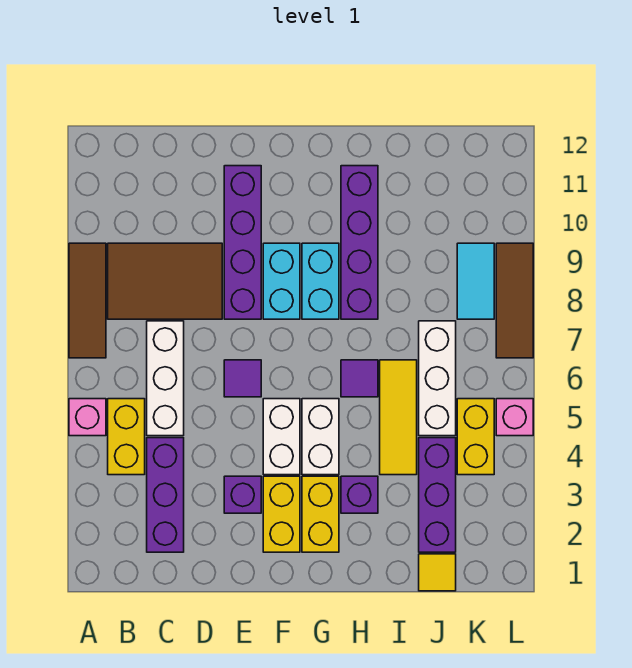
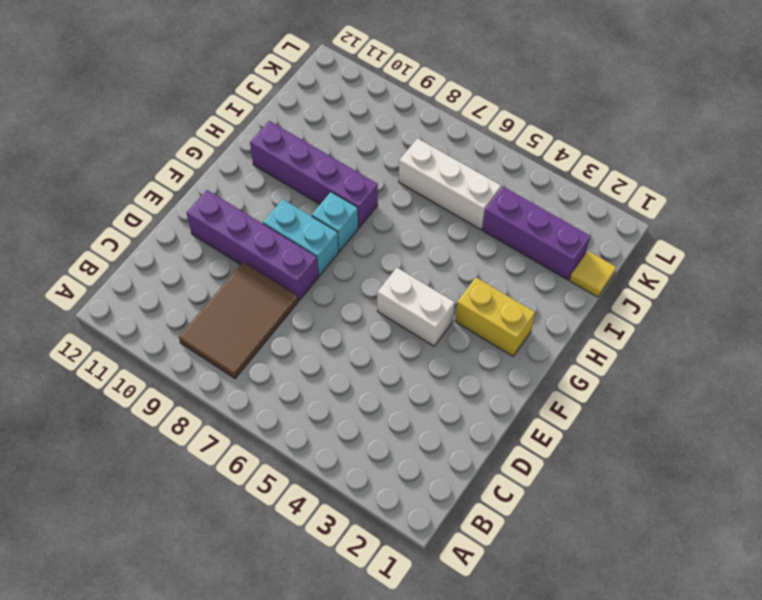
cyan brick G8 level 1 -> cyan brick G8:G9 level 1
none -> pink brick A5 level 1
none -> brown tile A7:A9 level 1
none -> yellow brick B4:B5 level 1

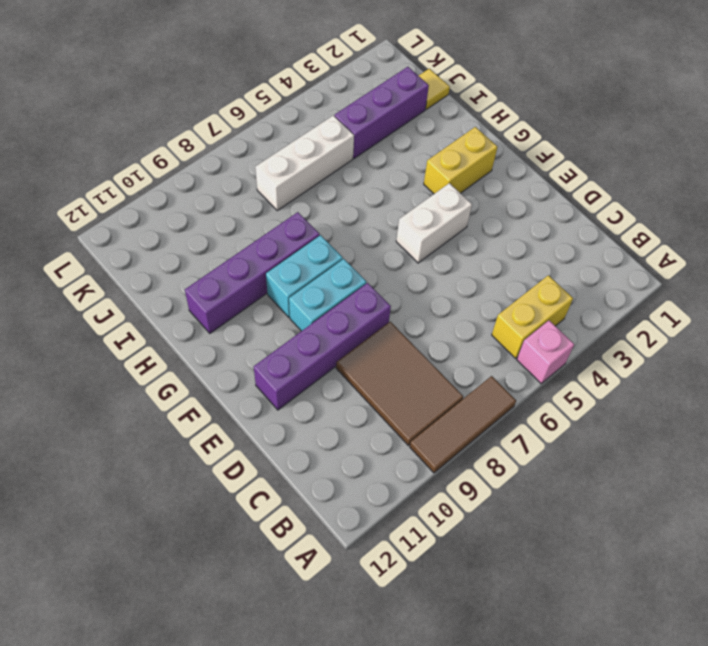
none -> purple brick C2:C4 level 1
none -> white brick C5:C7 level 1
none -> purple brick E3 level 1

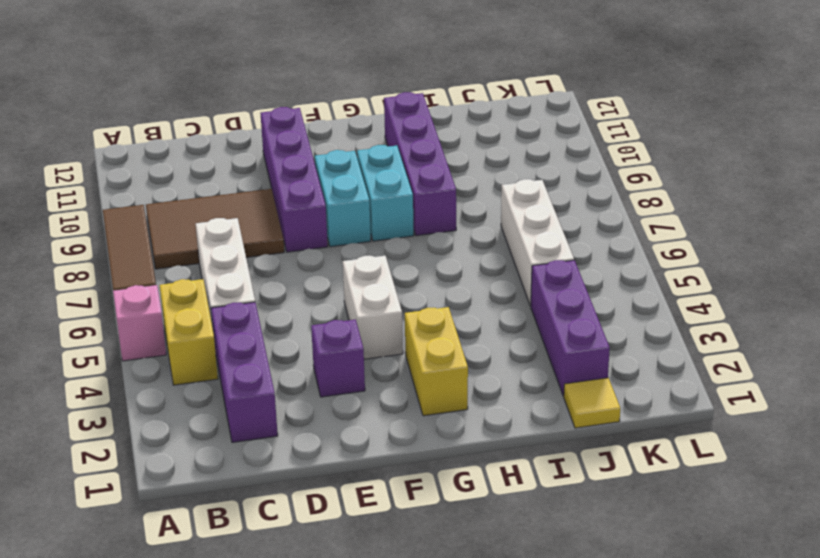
none -> purple tile E6 level 1
none -> yellow brick F2:F3 level 1
none -> white brick G4:G5 level 1

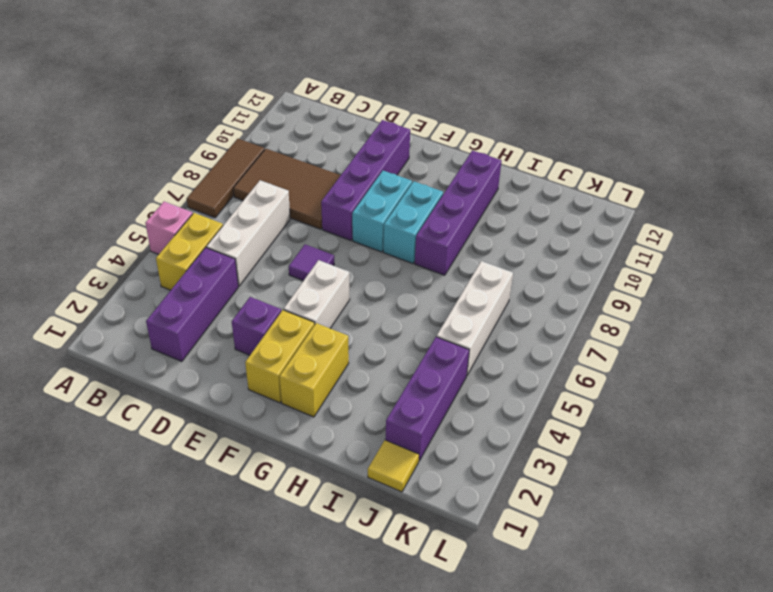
none -> white brick G4:G5 level 1
none -> purple brick H3 level 1
none -> purple tile H6 level 1

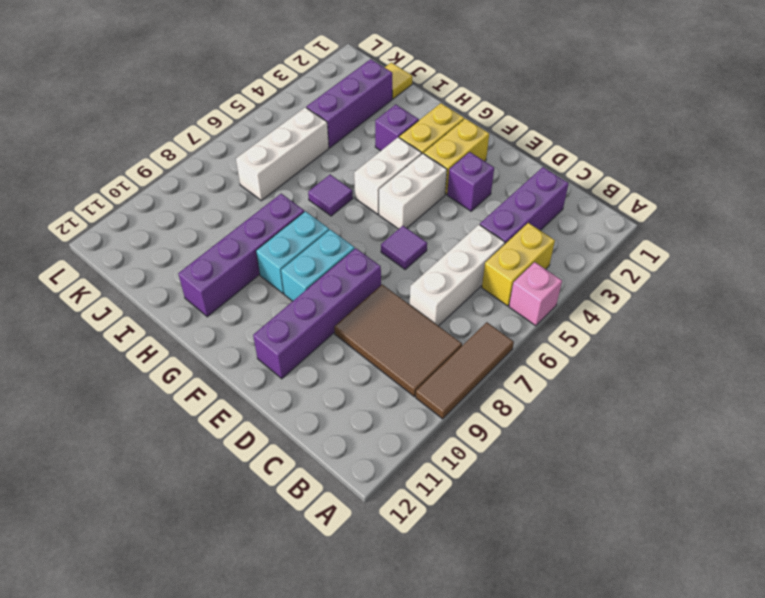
none -> yellow tile I4:I6 level 1
none -> yellow brick K4:K5 level 1
none -> cyan tile K8:K9 level 1

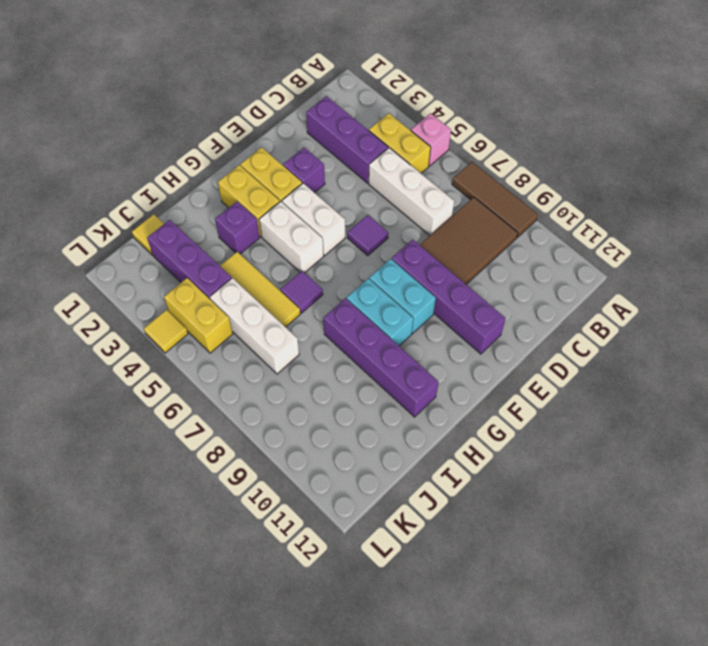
yellow tile L4 level 1 -> none
none -> cyan tile K8:K9 level 1
none -> pink brick L5 level 1
none -> brown tile L7:L9 level 1

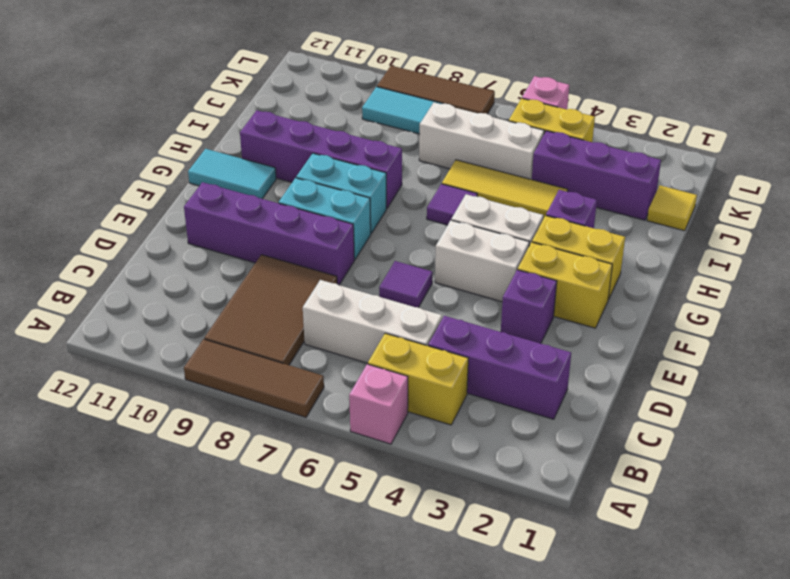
cyan tile G11:G12 level 1 -> none

